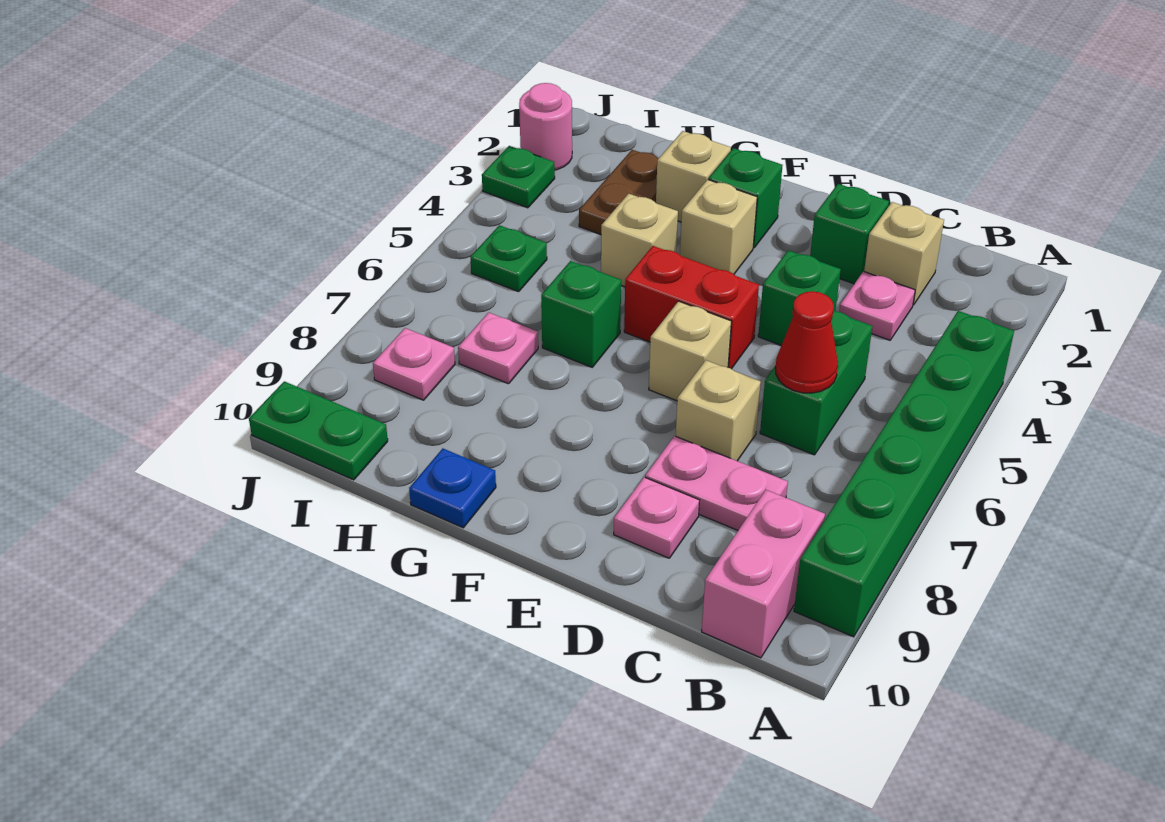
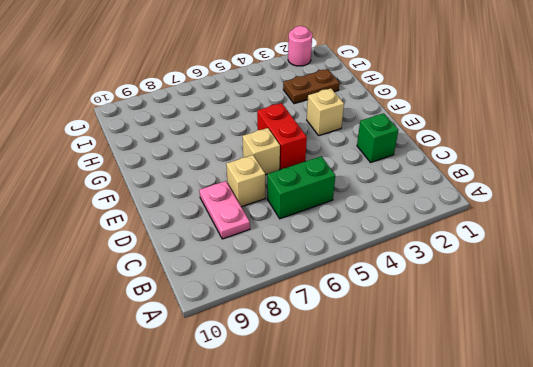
none -> green brick A4:A9 level 1
none -> pink brick B9:B10 level 1
none -> tan brick C2 level 1

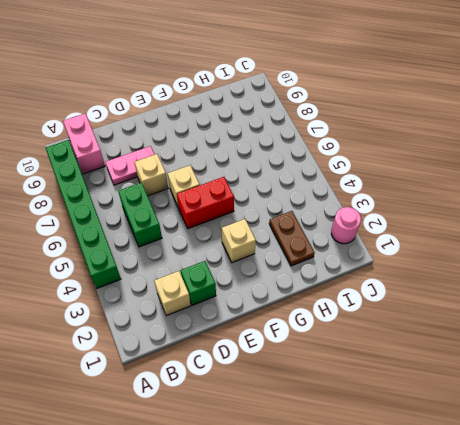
none -> pink plate C3 level 1
none -> green brick D4 level 1
none -> pink plate D9 level 1

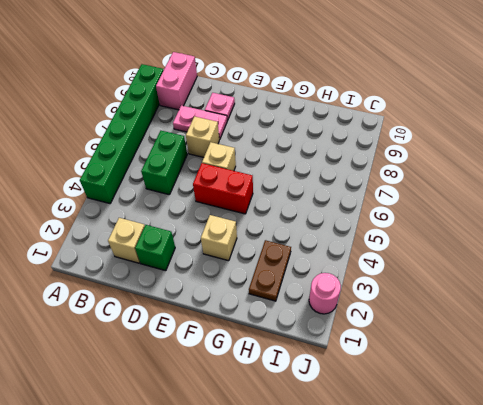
none -> pink plate C3 level 1
none -> green brick D4 level 1
none -> green brick F2 level 1

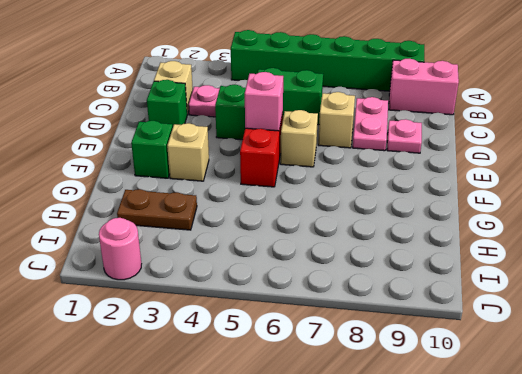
pink brick E5 level 2 -> none
none -> tan brick G2 level 1
none -> tan brick G4 level 1
none -> green brick G6 level 1

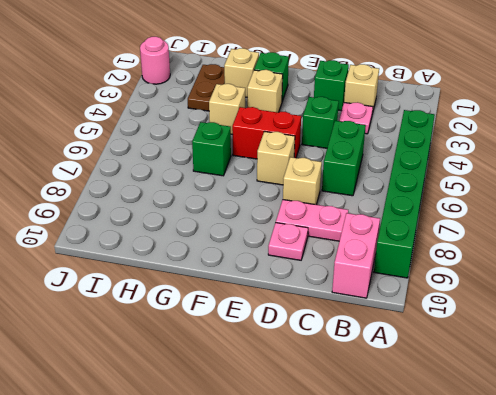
none -> blue plate G10 level 1
none -> pink plate H7 level 1
none -> green plate I5 level 1

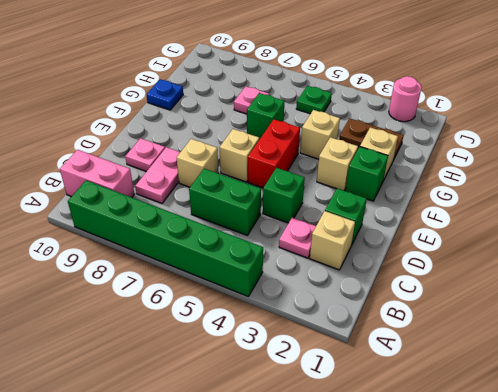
none -> pink plate I8 level 1
none -> green plate I10:J10 level 1
none -> green plate J3 level 1

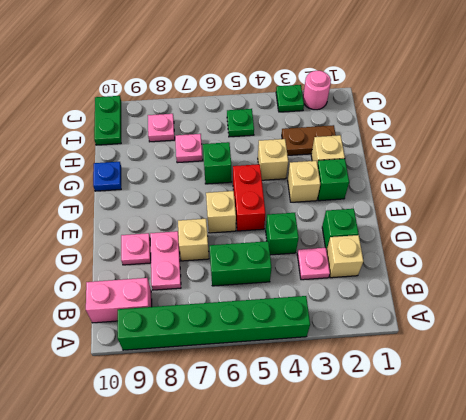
none -> red cone C6 level 2

